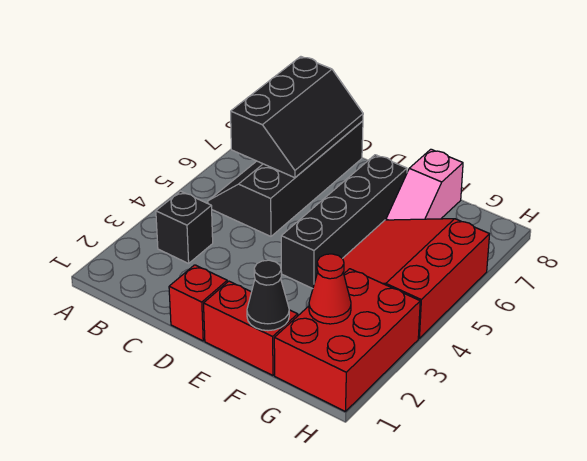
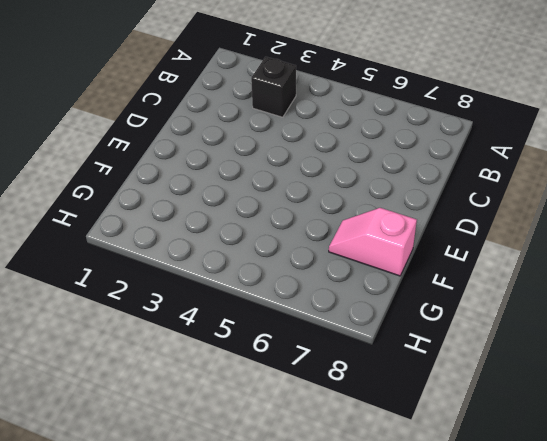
none -> black slope B5:C8 level 1 top C
none -> red brick D1 level 1

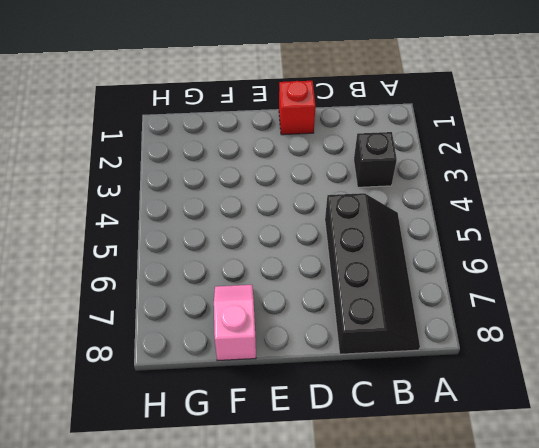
none -> red brick E1:F1 level 1
none -> black brick E4:E7 level 1

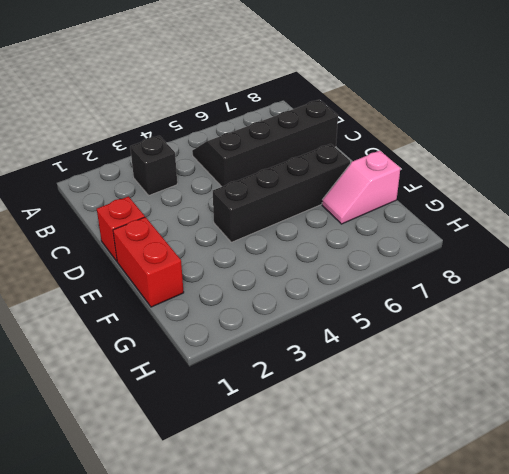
none -> red slope F4:H6 level 1 top H
none -> red brick G1:H3 level 1

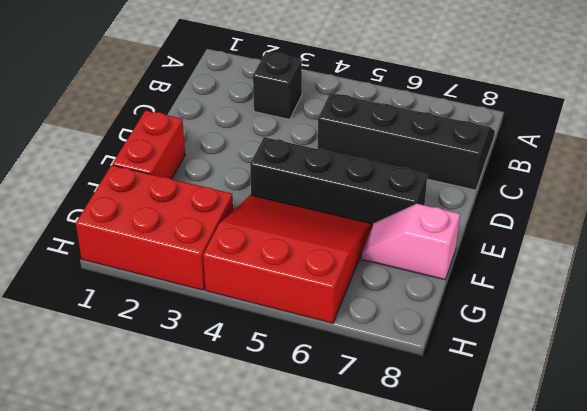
none -> red brick D1 level 1
none -> black slope B6:C8 level 2 top B

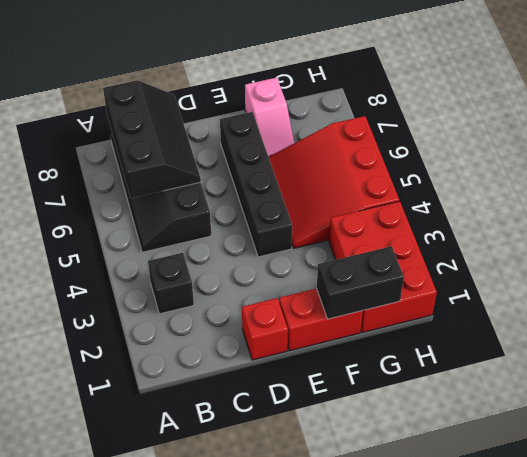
black brick F1:G1 level 2 -> black cone F1 level 2
none -> red cone G2 level 2

